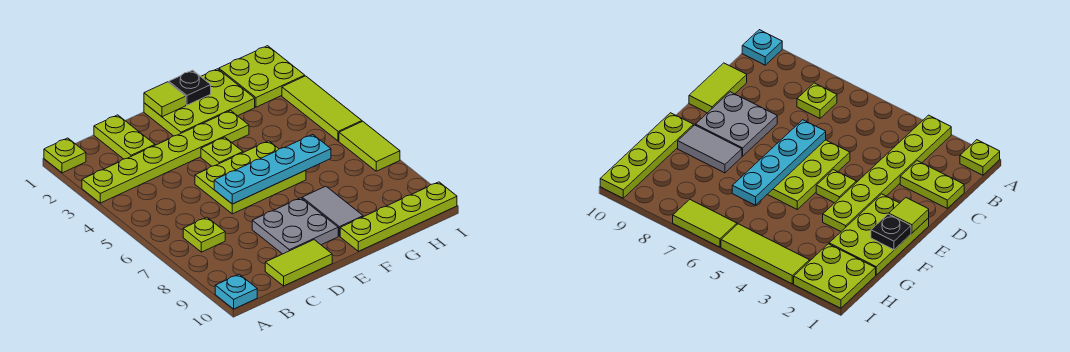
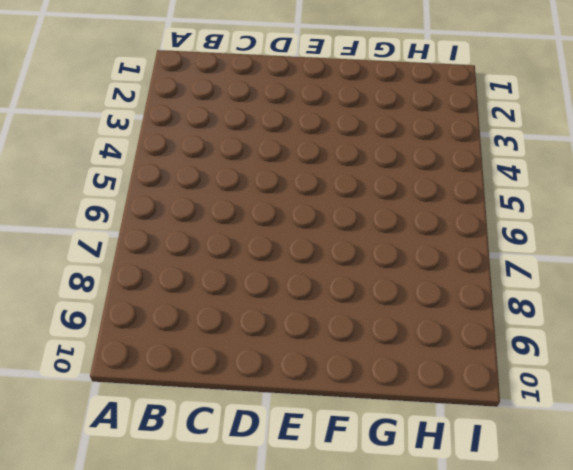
none -> lime plate A1 level 1
none -> lime plate A3:F3 level 1
none -> cyan plate A10 level 1

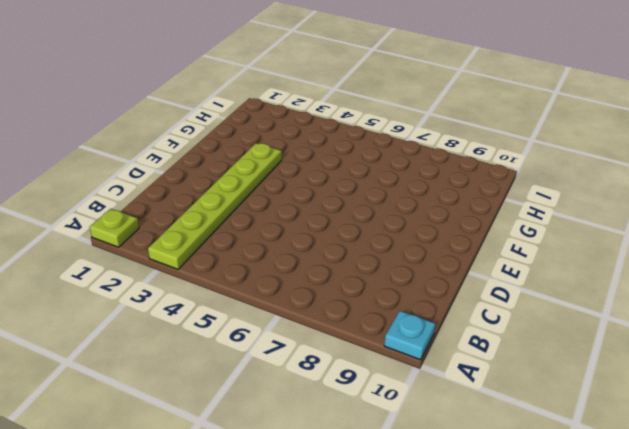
none -> lime plate B7 level 1
none -> lime plate C1:C2 level 1
none -> lime tile C10:D10 level 1

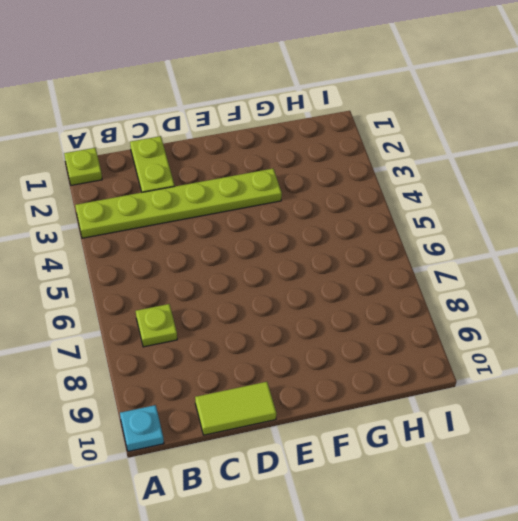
none -> lime plate D5:F6 level 1
none -> grey plate D8:E9 level 1
none -> lime plate E1:G2 level 1

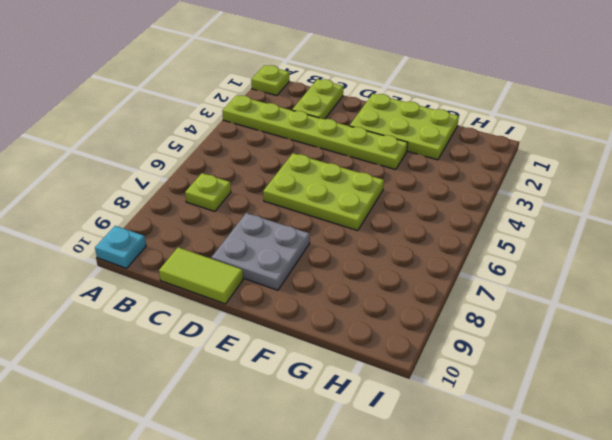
none -> lime plate E4 level 1
none -> grey tile F8:F9 level 1
none -> lime plate F10:I10 level 1

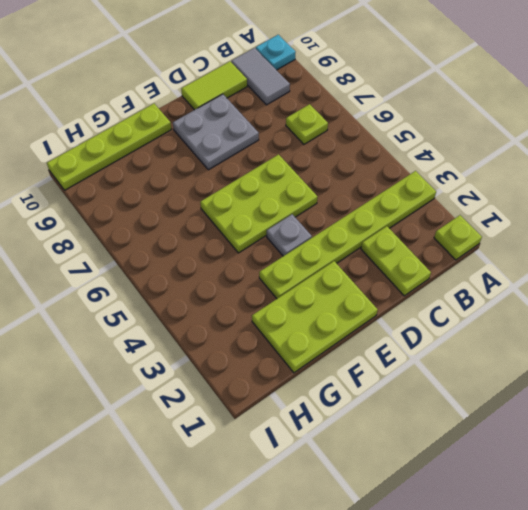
grey tile B9:B10 level 1 -> grey tile F8:F9 level 1
grey plate E4 level 1 -> lime plate E4 level 1
none -> lime plate H1:I2 level 1
none -> lime tile I3:I5 level 1
none -> lime tile I6:I7 level 1

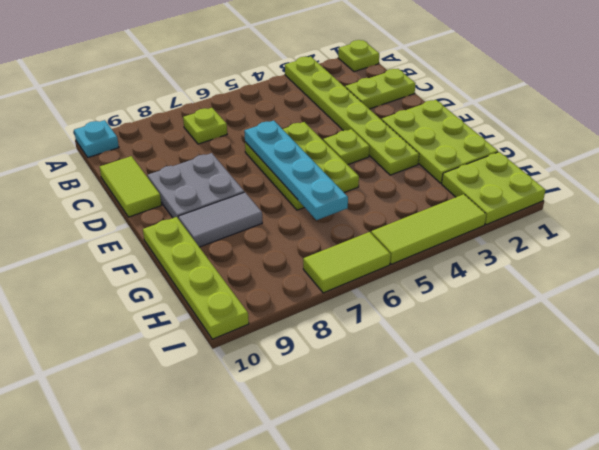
none -> lime tile E1 level 2
none -> black plate F1 level 2

